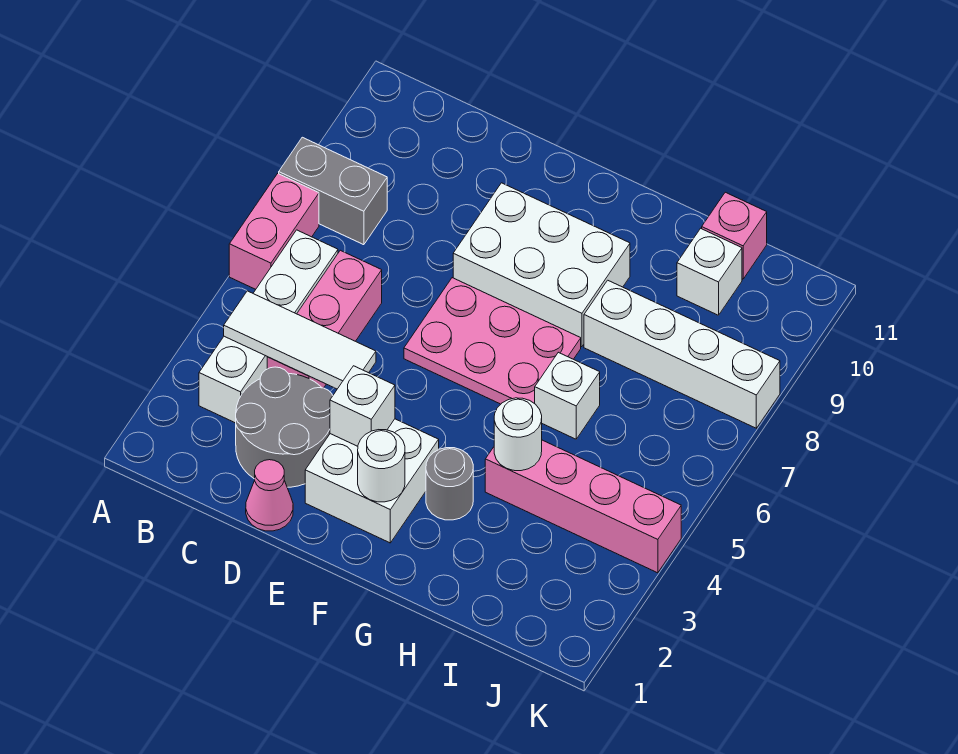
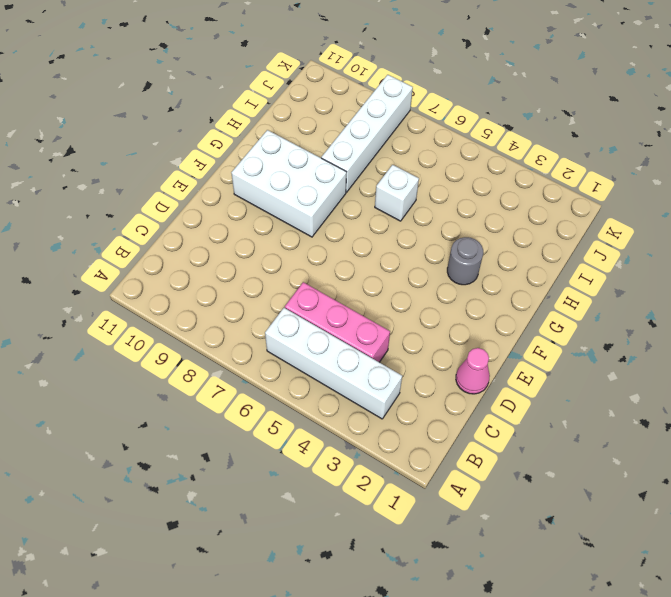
white brick F8:G10 level 1 -> white brick E8:G9 level 1
none -> pink brick A6:A7 level 1
none -> grey brick A8:B8 level 1
none -> grey round brick C2:D3 level 1

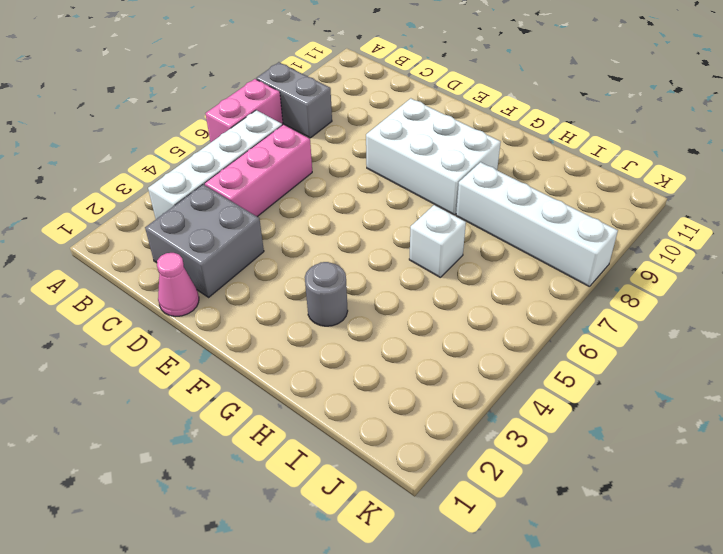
grey brick C2:D3 level 1 -> grey round brick C2:D3 level 1
none -> white brick E2:F3 level 1
none -> pink plate E6:G7 level 1
none -> pink brick H4:K4 level 1

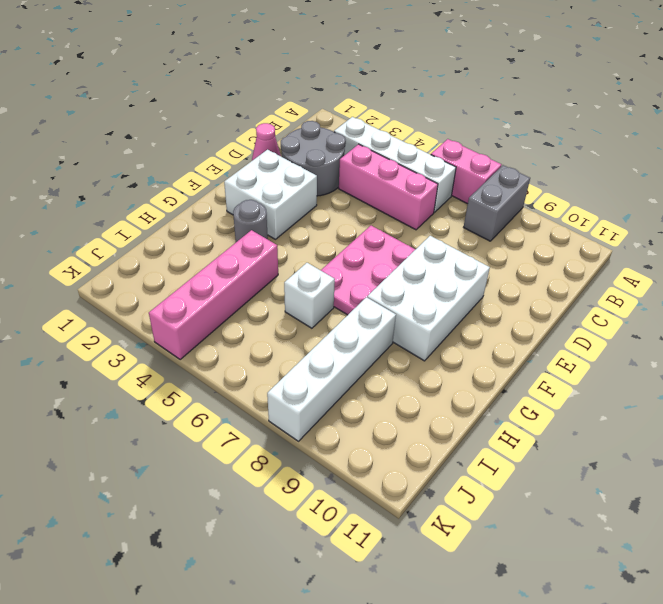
none -> white brick I10 level 1
none -> pink brick I11 level 1
none -> white tile B4:D4 level 2

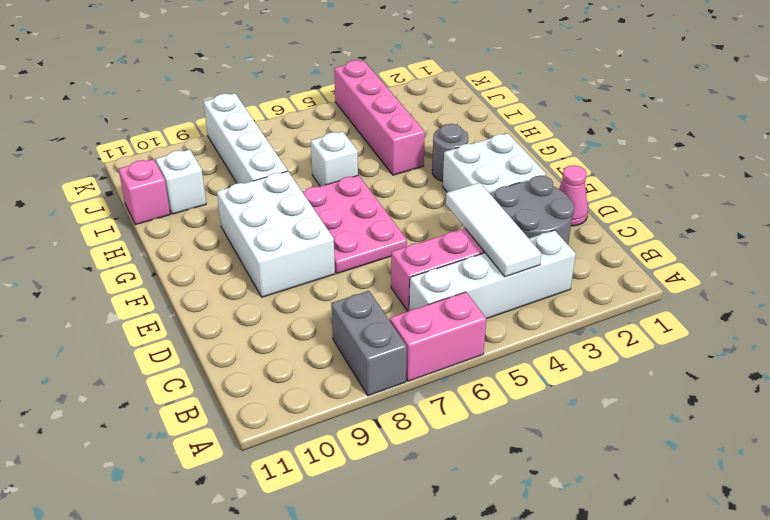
none -> white brick E3 level 2
none -> white round brick F2 level 2
none -> white round brick H4 level 2

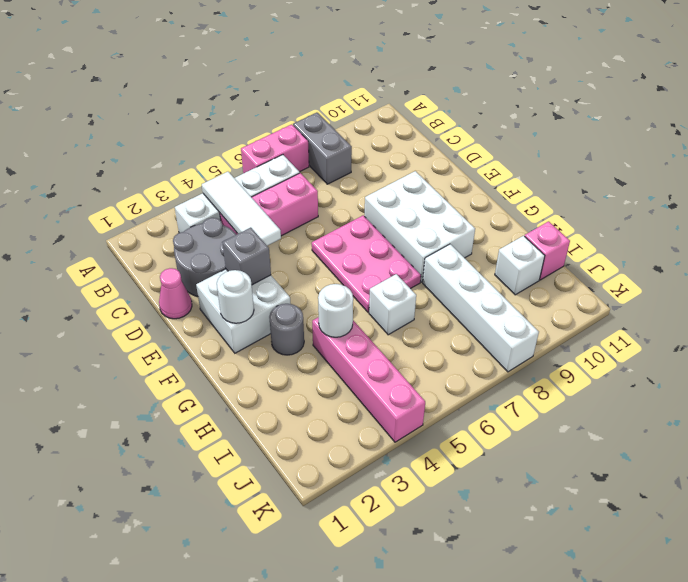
grey brick E3 level 2 -> white brick E3 level 2

